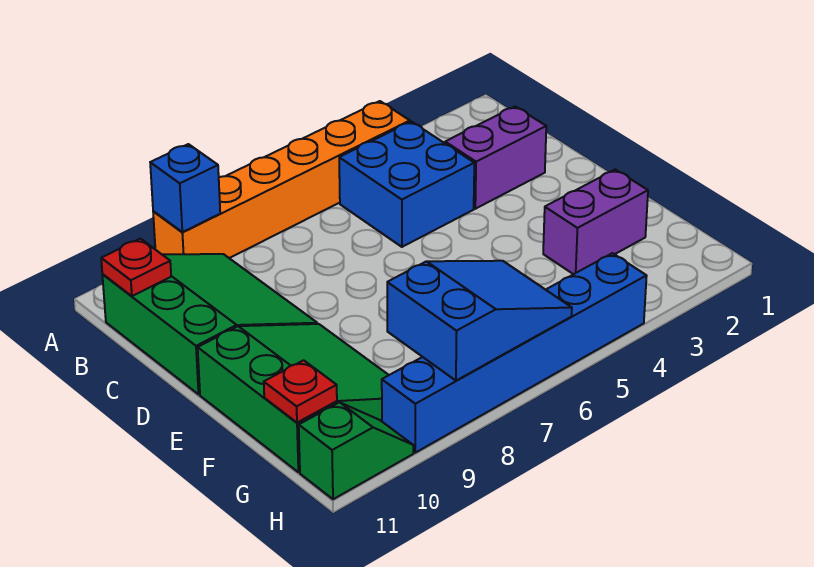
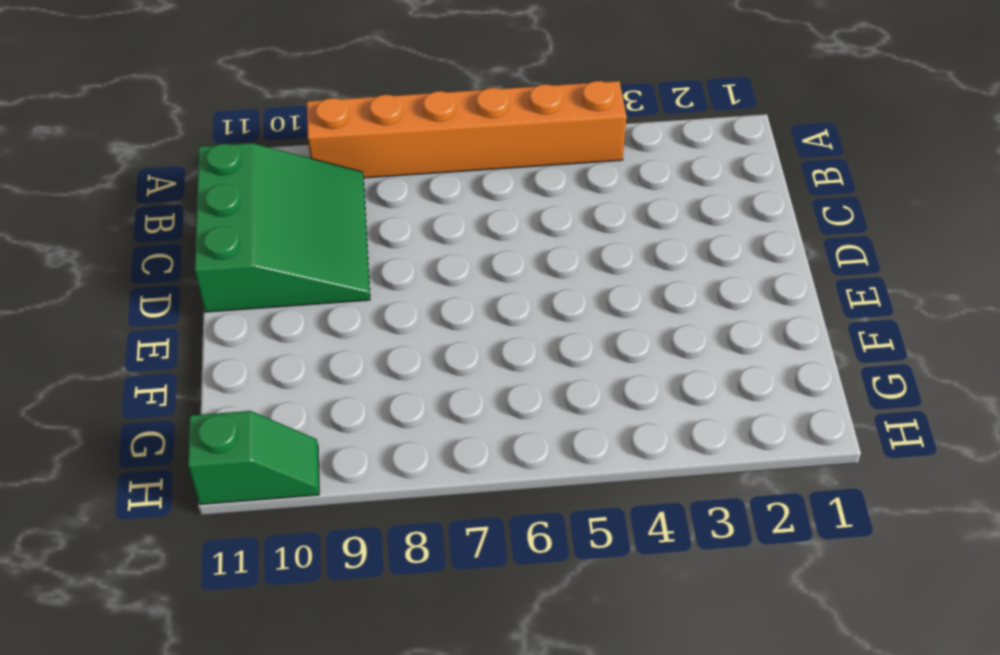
none -> blue brick B4:C5 level 1
none -> purple brick C2:C3 level 1
none -> green slope E9:G11 level 1 top 11

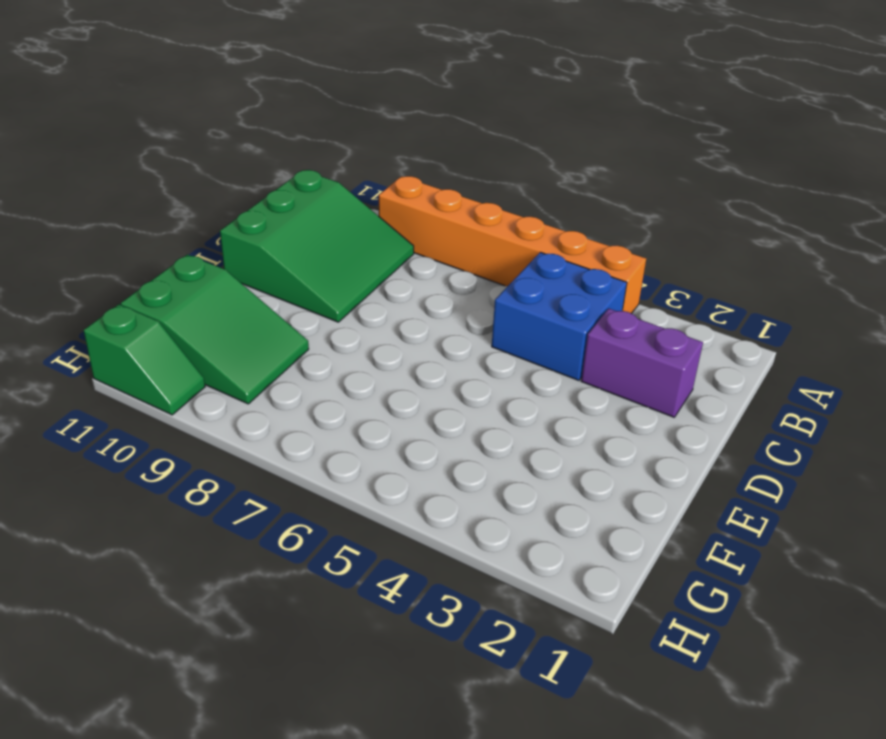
green slope F9:G11 level 1 top 11 -> green slope E9:G11 level 1 top 11
none -> purple brick F2:F3 level 1
none -> blue brick H4:H9 level 1
none -> blue brick A9 level 2

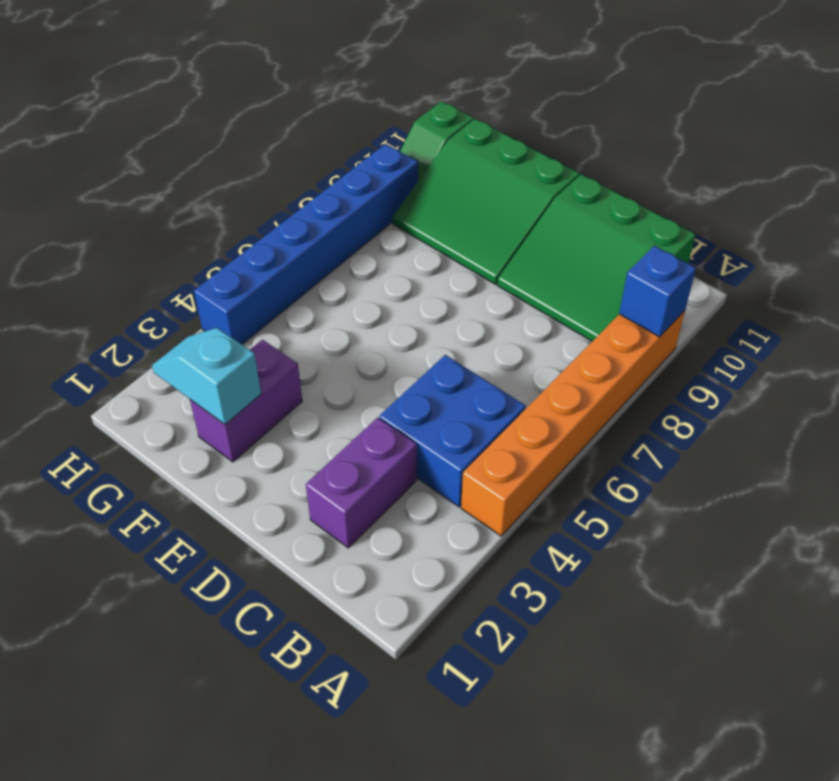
cyan slope F2:G2 level 2 top F -> none
none -> red plate B11 level 2
none -> blue slope G6:H8 level 2 top 8
none -> red plate G11 level 2

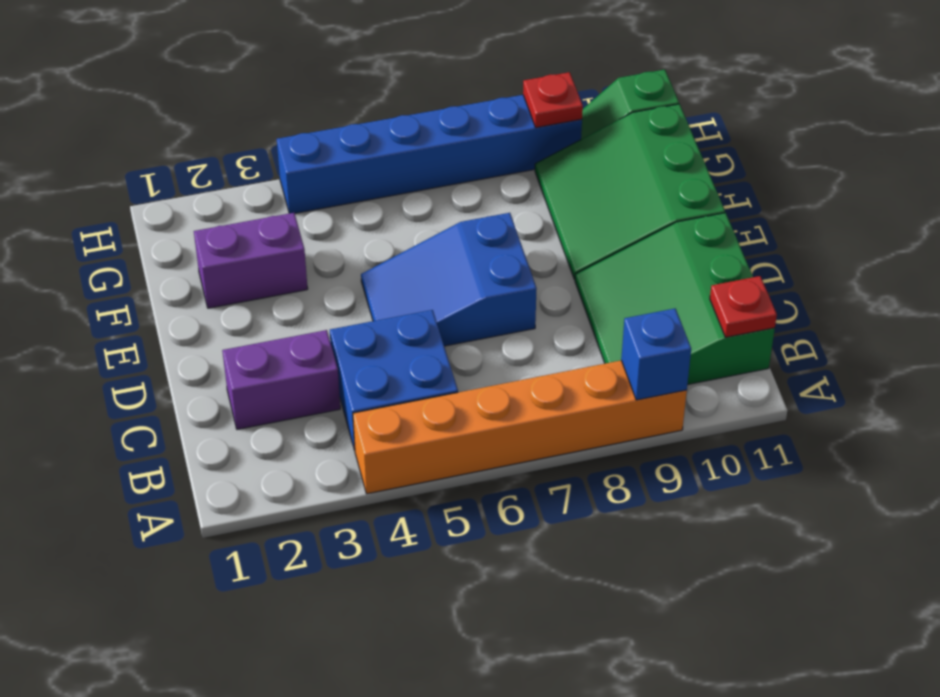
blue slope D5:E7 level 1 top 7 -> blue slope G6:H8 level 2 top 8
red plate H9 level 2 -> red plate G11 level 2

